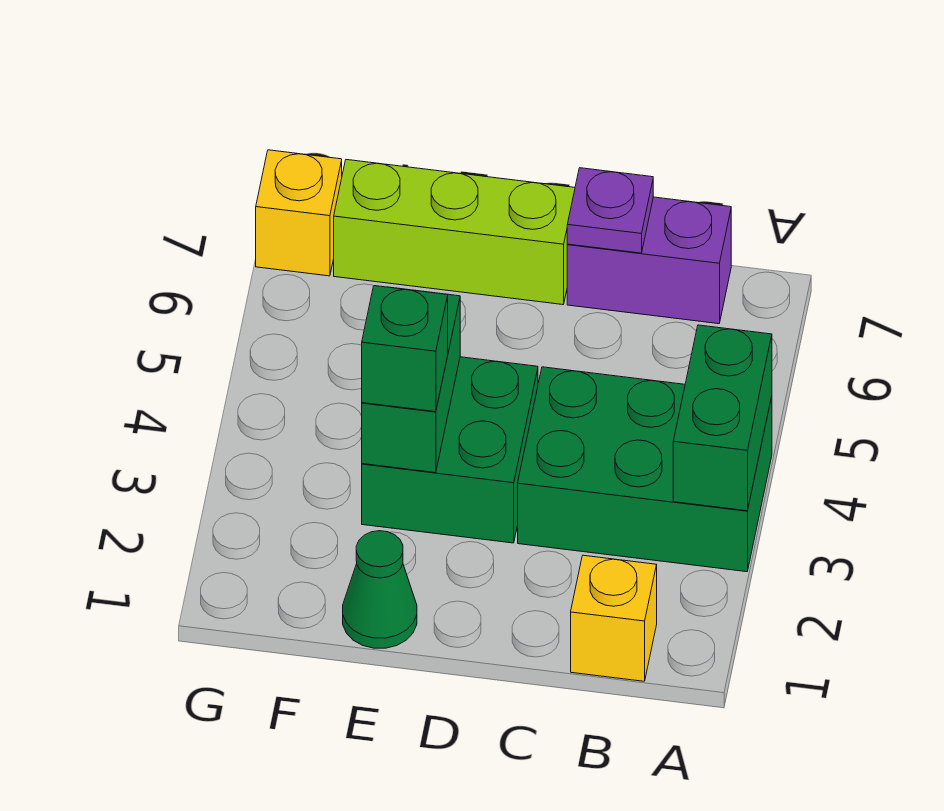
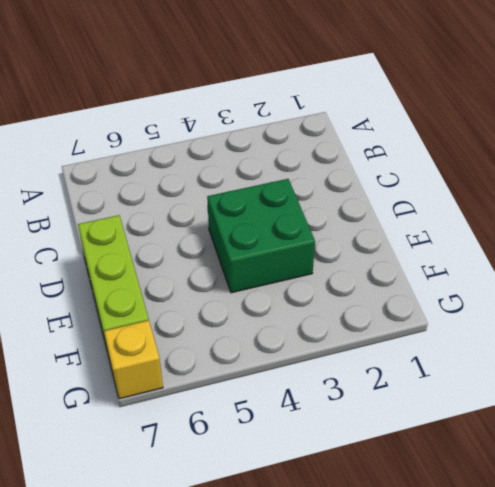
none -> green brick A3:C4 level 1
none -> yellow brick B1 level 1

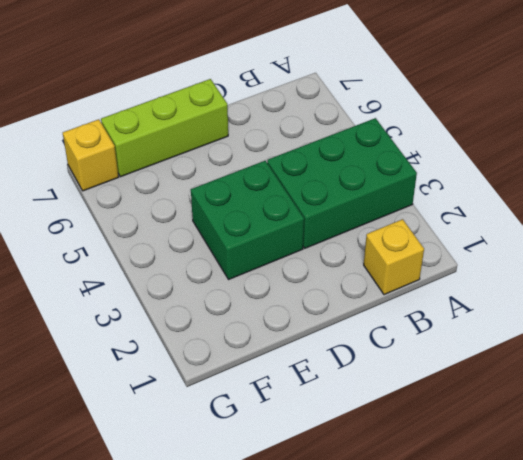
none -> purple brick B7:C7 level 1
none -> green cone E1 level 1

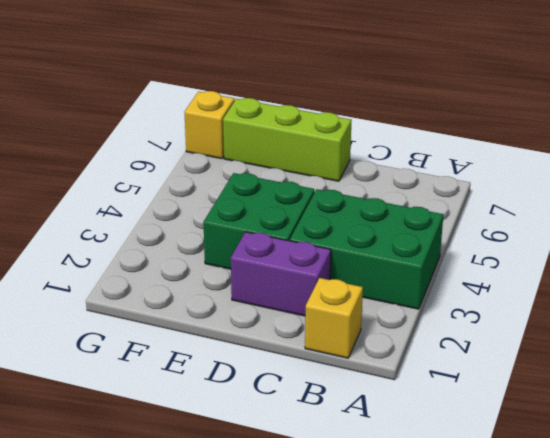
purple brick C2:D2 level 1 -> purple brick B7:C7 level 1
none -> green cone E1 level 1
none -> green brick A3:A4 level 2

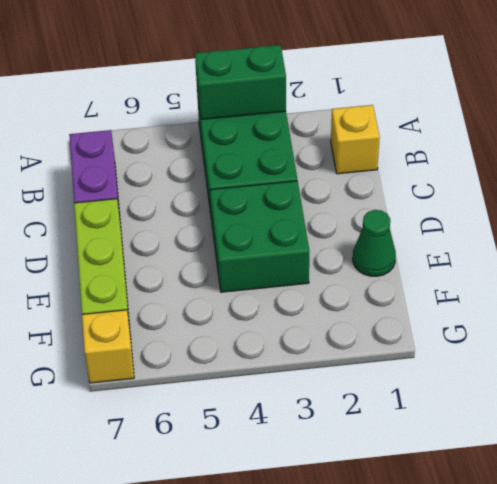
none -> purple plate C7 level 2
none -> green brick E3:E4 level 2

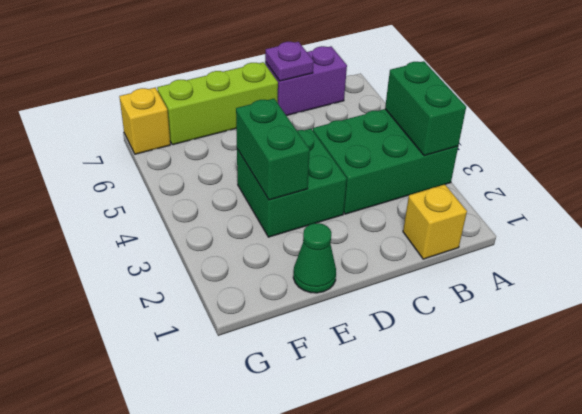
none -> green brick E3 level 3

